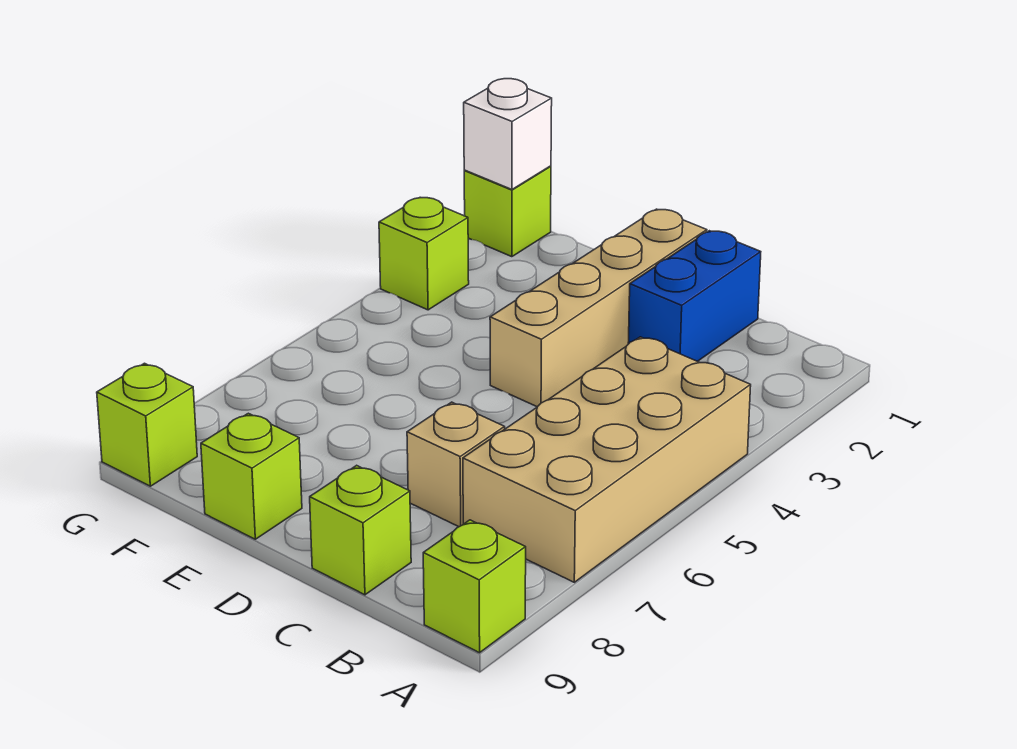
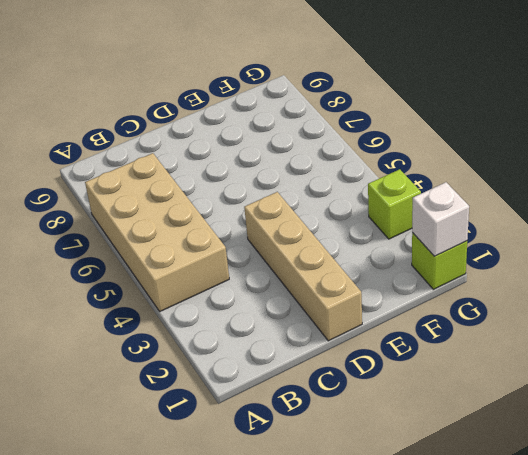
none -> lime brick A9 level 1
none -> blue brick C1:C2 level 1

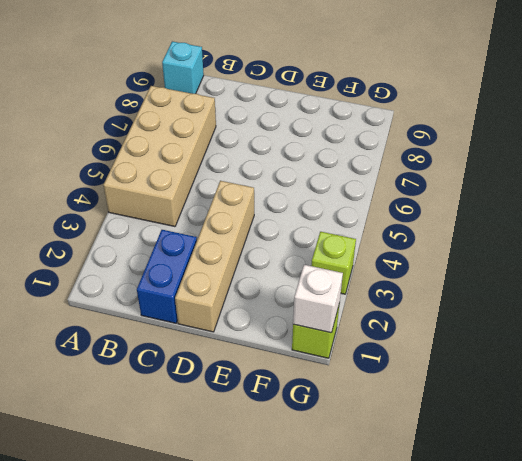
cyan brick A9 level 1 -> lime brick A9 level 1
none -> tan brick C7 level 1
none -> lime brick C9 level 1

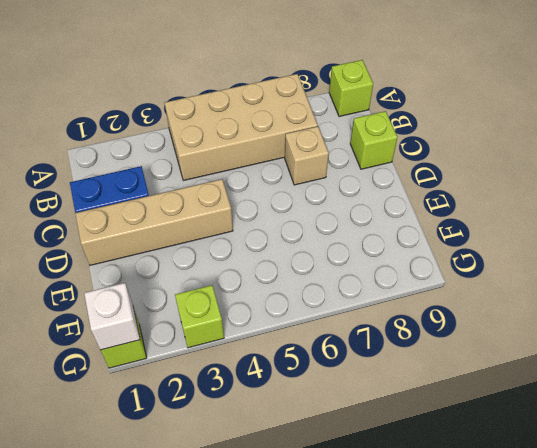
none -> lime brick E9 level 1
none -> lime brick G9 level 1

